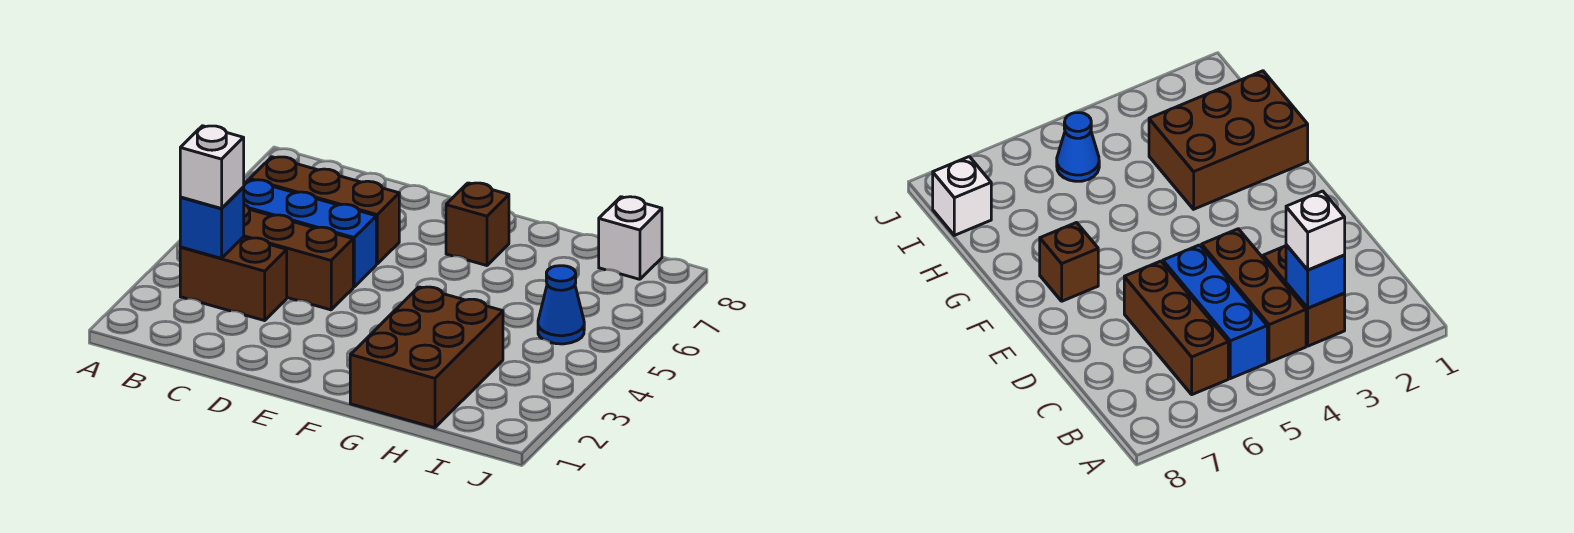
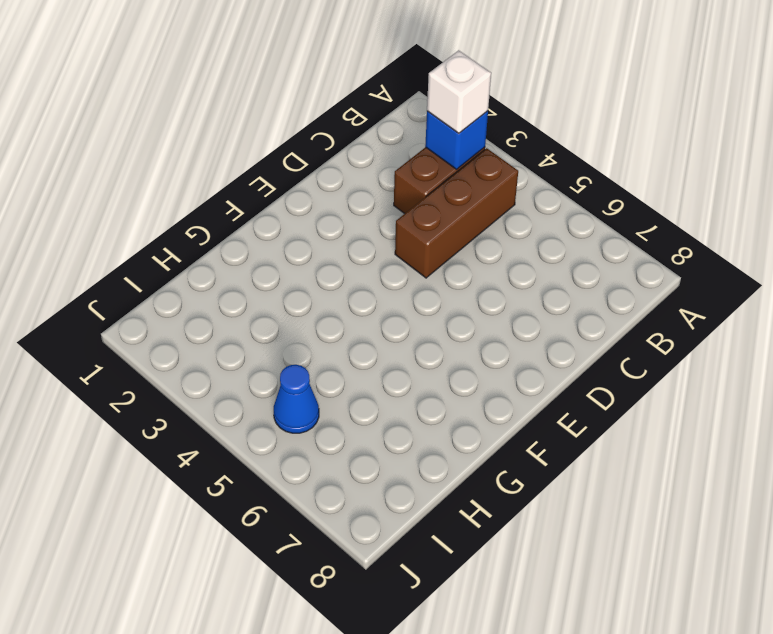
none -> blue brick B5:D5 level 1
none -> brown brick B6:D6 level 1

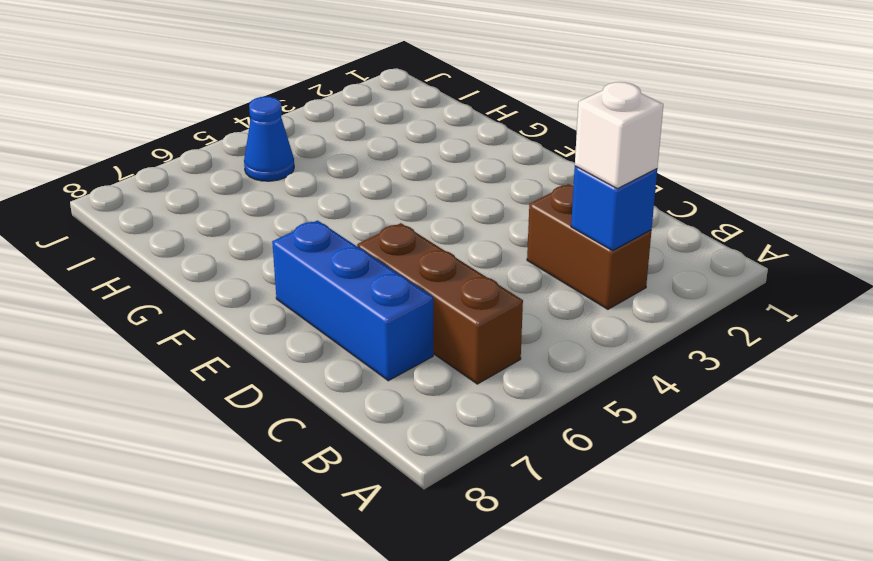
blue brick C7:E7 level 1 -> blue brick B5:D5 level 1
none -> brown brick B4:D4 level 1
none -> brown brick F7 level 1

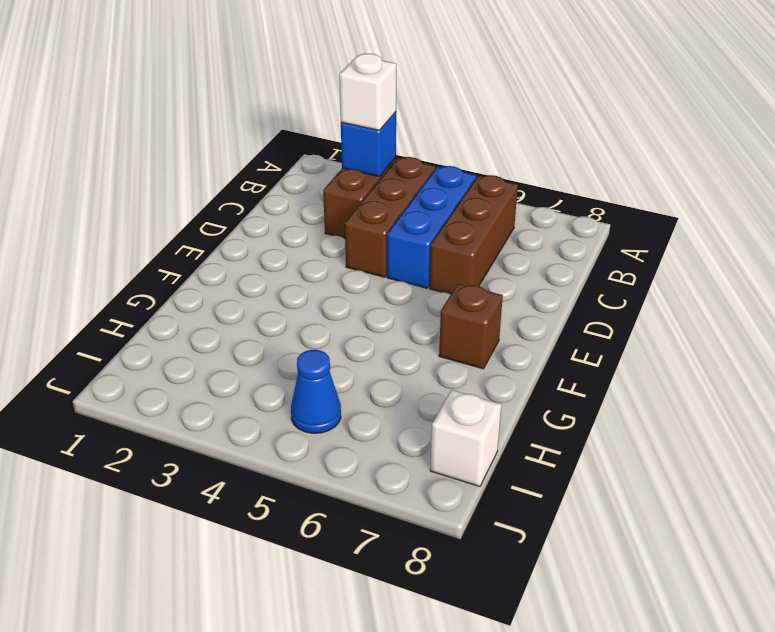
none -> brown brick G1:H3 level 1

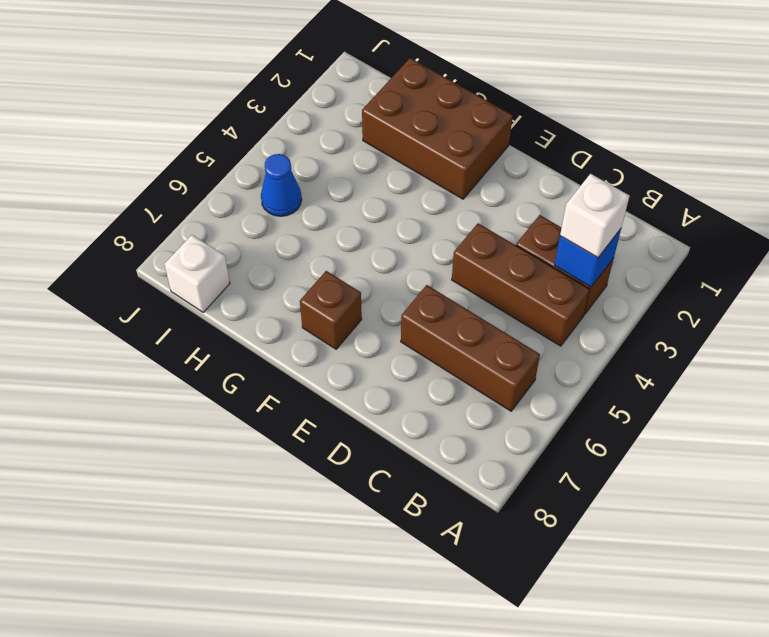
brown brick F1:H2 level 1 -> brown brick G1:H3 level 1
none -> blue brick B5:D5 level 1

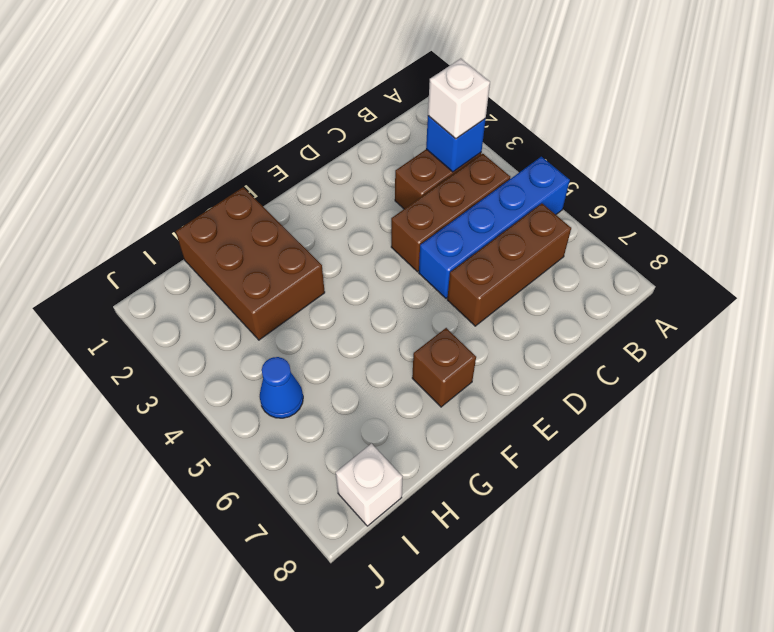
blue brick A5:D5 level 1 -> blue brick B5:D5 level 1

